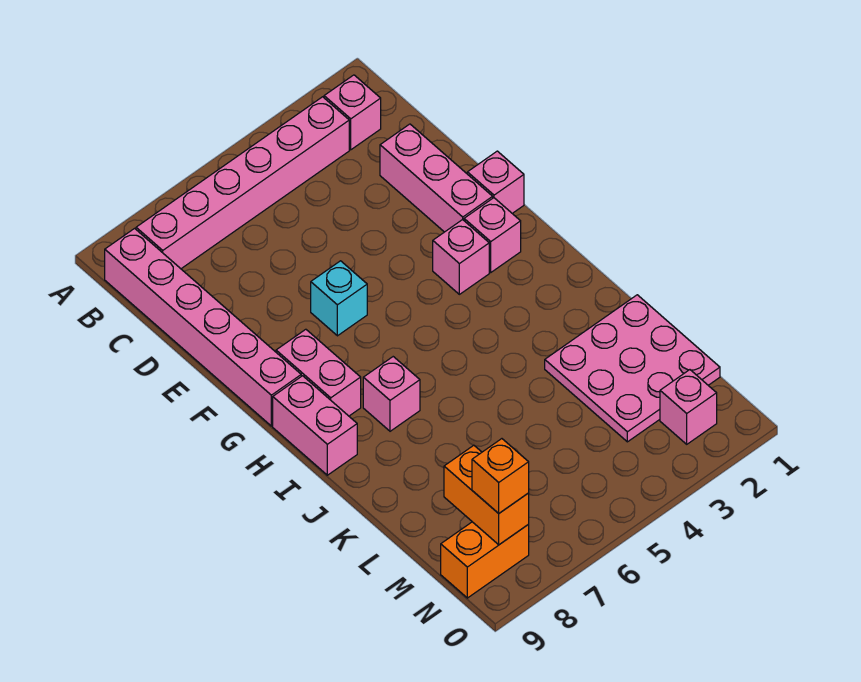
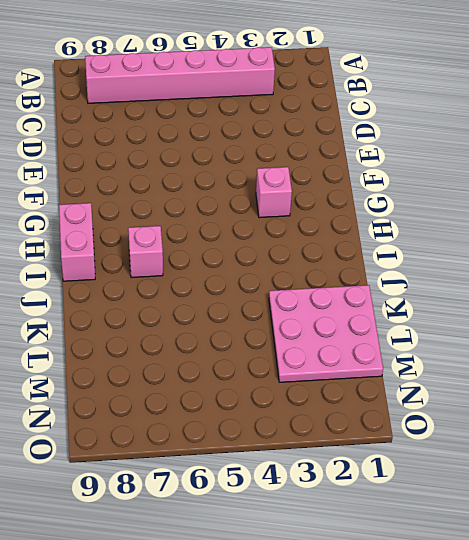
none -> pink brick B2 level 1
none -> pink brick B9:G9 level 1
none -> pink brick D2:F2 level 1

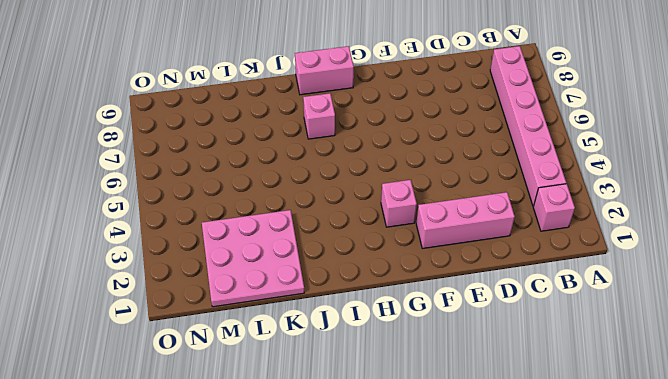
none -> pink brick B9:G9 level 1
none -> pink brick F1 level 1
none -> cyan brick F6 level 1

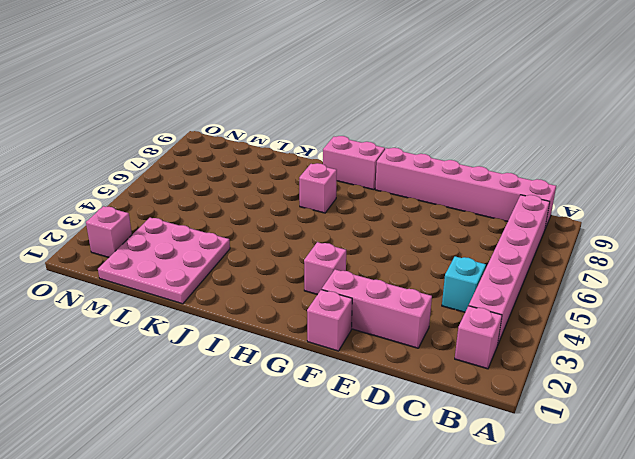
cyan brick C4 level 1 -> cyan brick F6 level 1
none -> pink brick G2 level 1
none -> pink brick G8:H8 level 1
none -> orange brick N8:N9 level 1

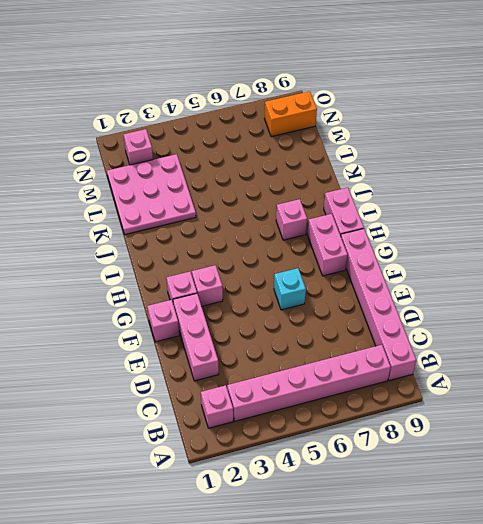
none -> orange brick M8:N8 level 2
none -> orange brick N8 level 3

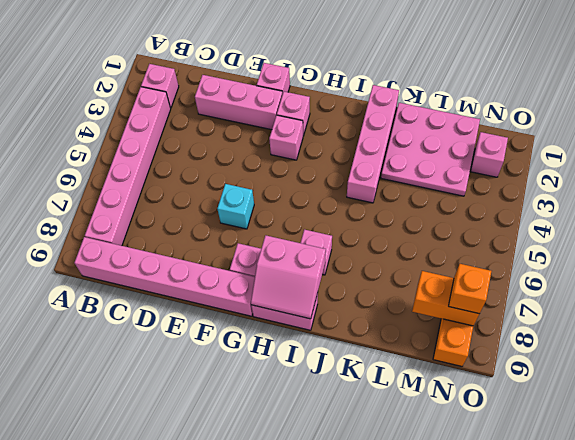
pink slope H8:I9 level 2 top 8 -> none
pink brick J1:J4 level 1 -> none

